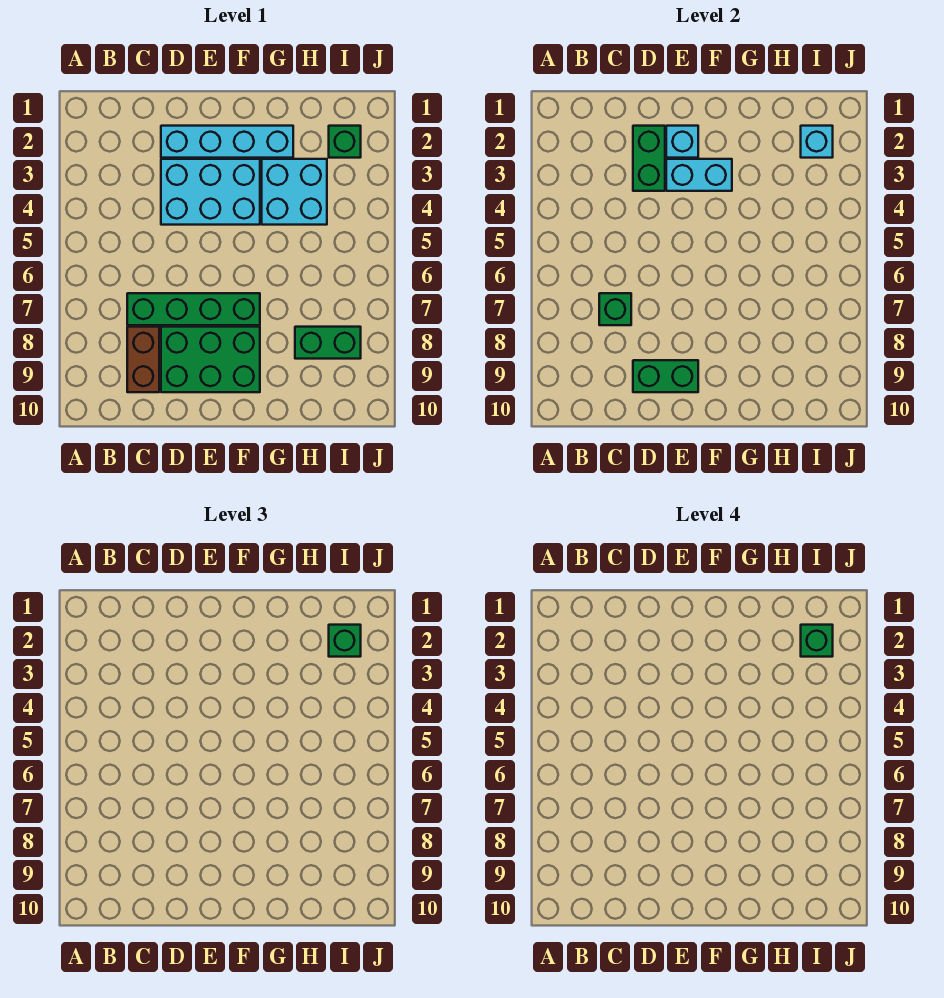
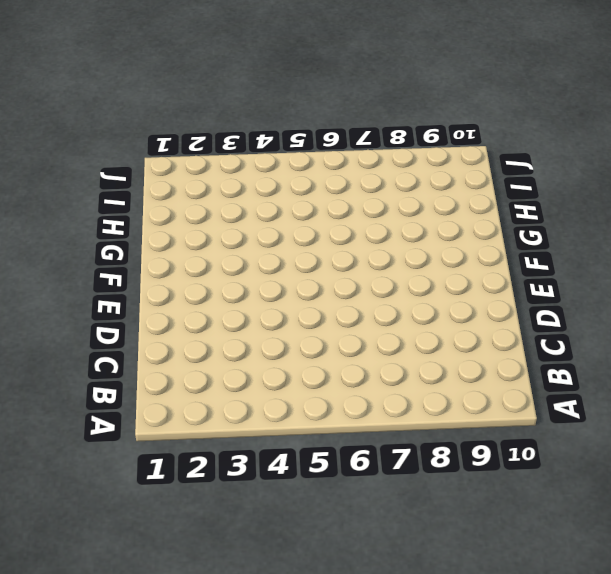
none -> green brick C7:F7 level 1
none -> brown brick C8:C9 level 1
none -> cyan brick D2:G2 level 1

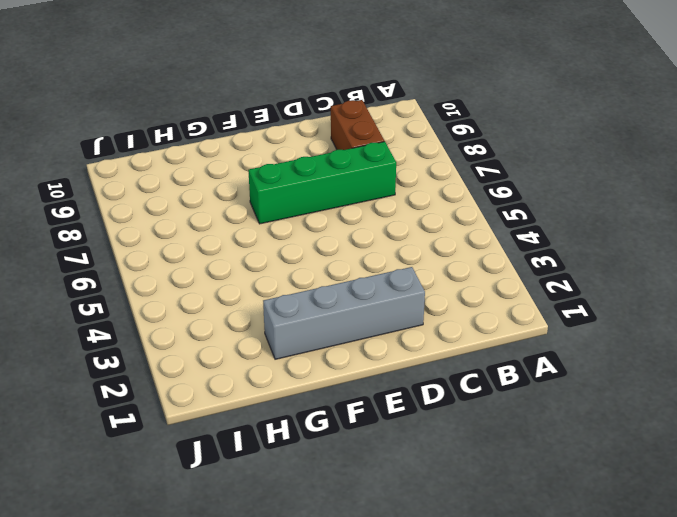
grey brick D2:G2 level 1 -> cyan brick D2:G2 level 1
none -> cyan brick D3:F4 level 1
none -> green brick D8:F9 level 1
none -> cyan brick G3:H4 level 1

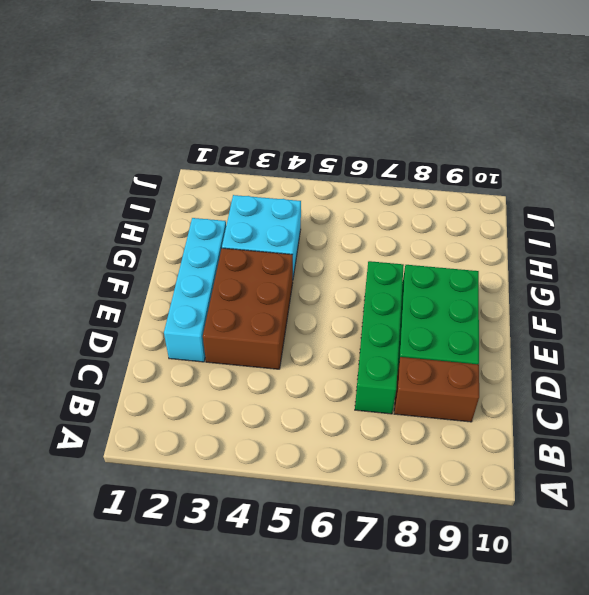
brown brick D3:F4 level 1 -> cyan brick D3:F4 level 1
none -> green brick H8:I8 level 1
none -> green brick I2 level 1
none -> green brick C7 level 2

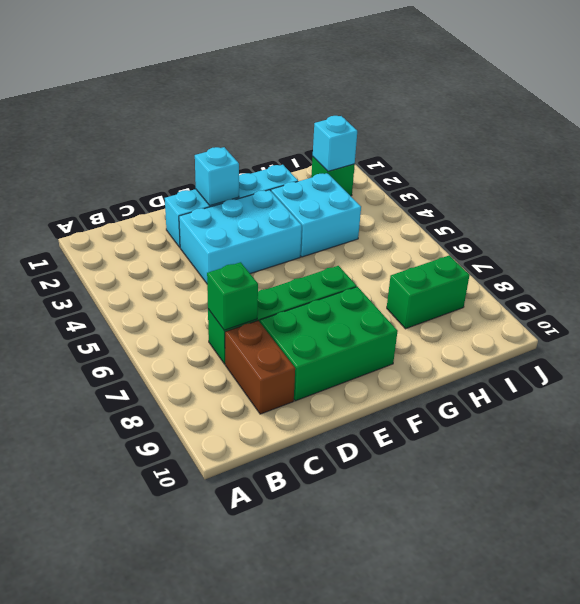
none -> green brick D2:D3 level 2
none -> green brick D9:E9 level 2
none -> cyan brick E3:F3 level 2

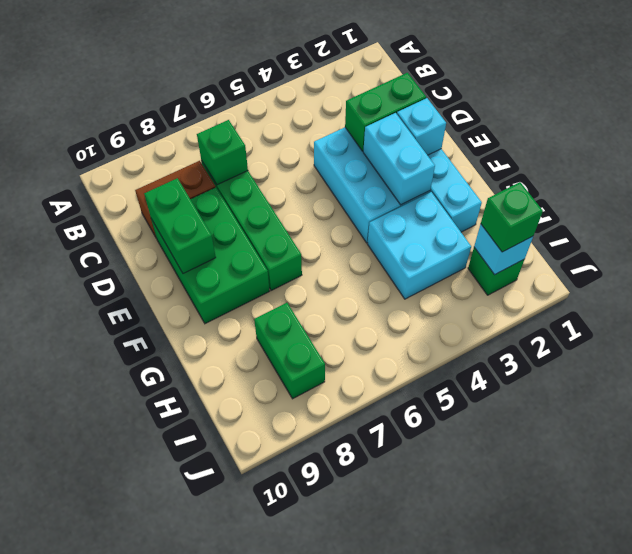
none -> green brick I2 level 4

